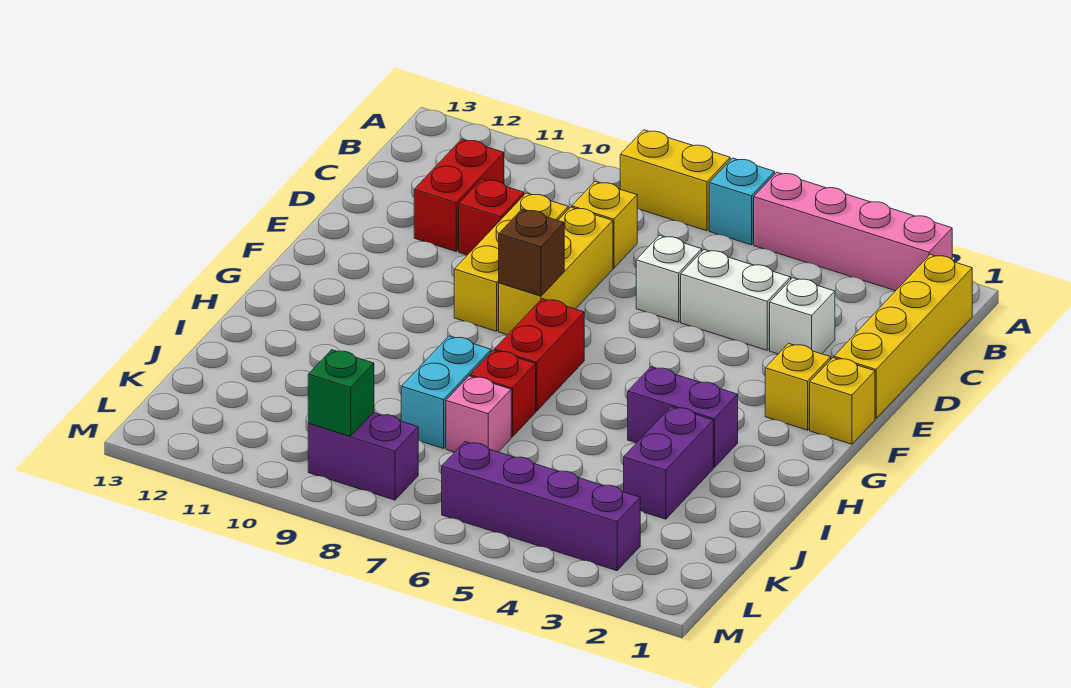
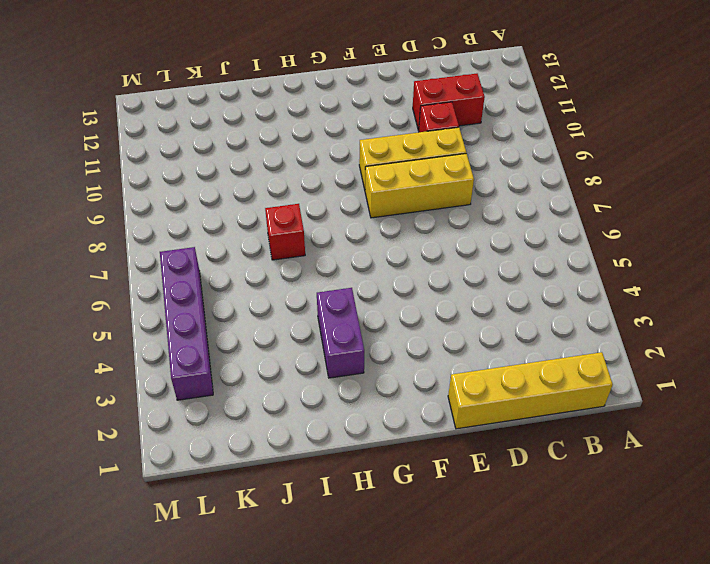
none -> pink brick A2:A5 level 1
none -> cyan brick A6 level 1
none -> yellow brick A7:A8 level 1

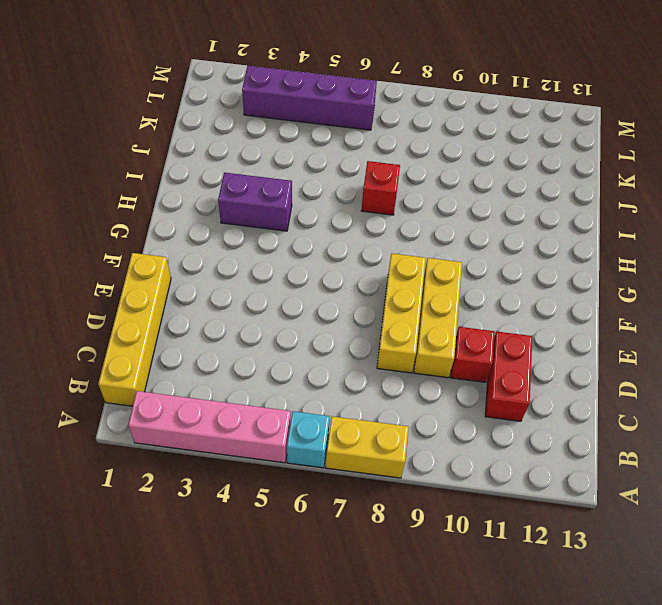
none -> yellow brick C8 level 1
none -> white brick D3 level 1
none -> white brick D4:D5 level 1

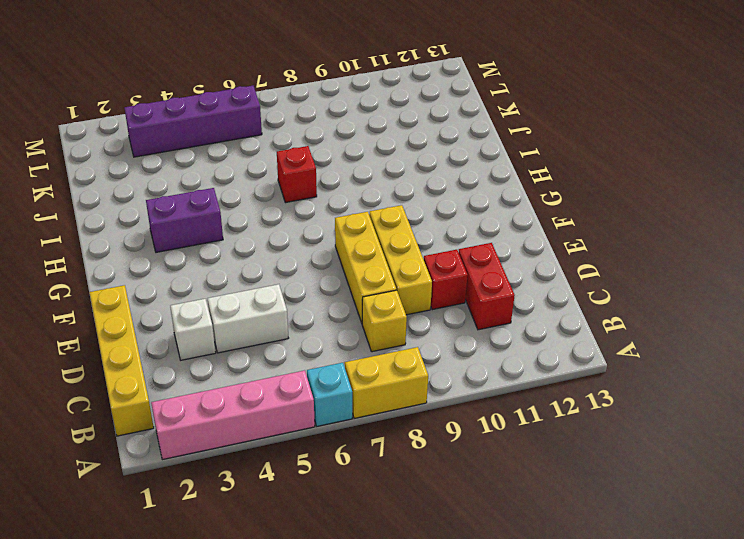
none -> white brick D6 level 1
none -> yellow brick F1 level 1
none -> yellow brick F2 level 1

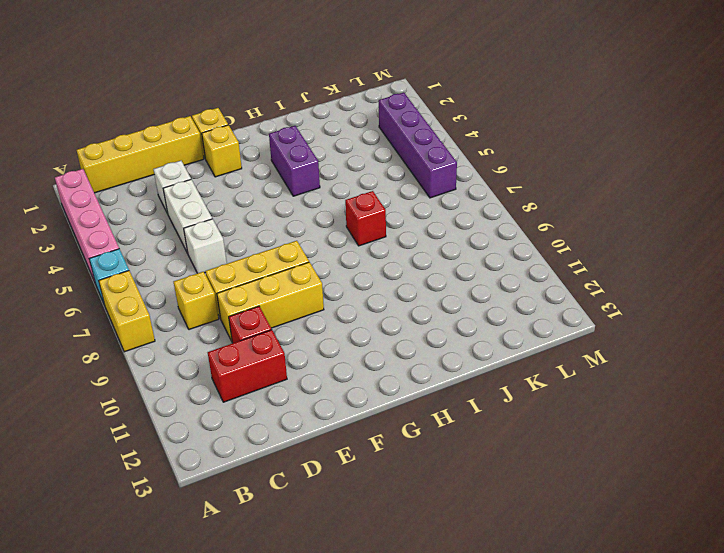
none -> red brick G7:H7 level 1
none -> purple brick I3:J3 level 1
none -> cyan brick I8:J8 level 1

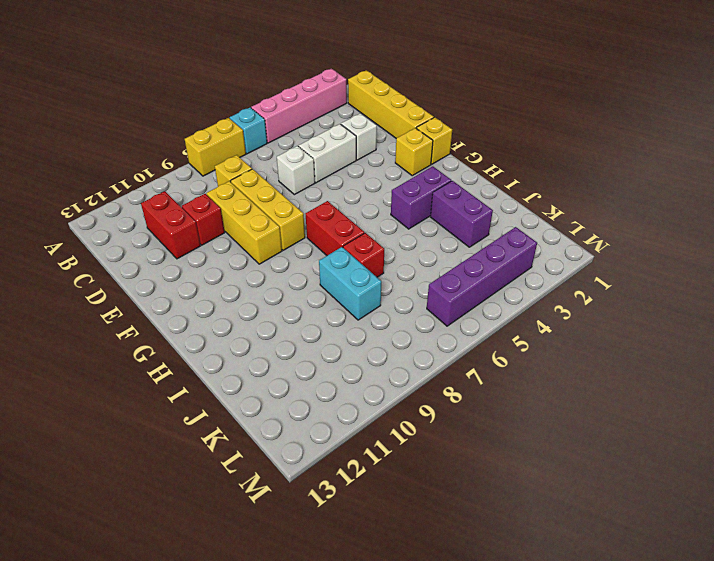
none -> pink brick J7 level 1
none -> purple brick L8:L9 level 1
none -> brown brick F8 level 2

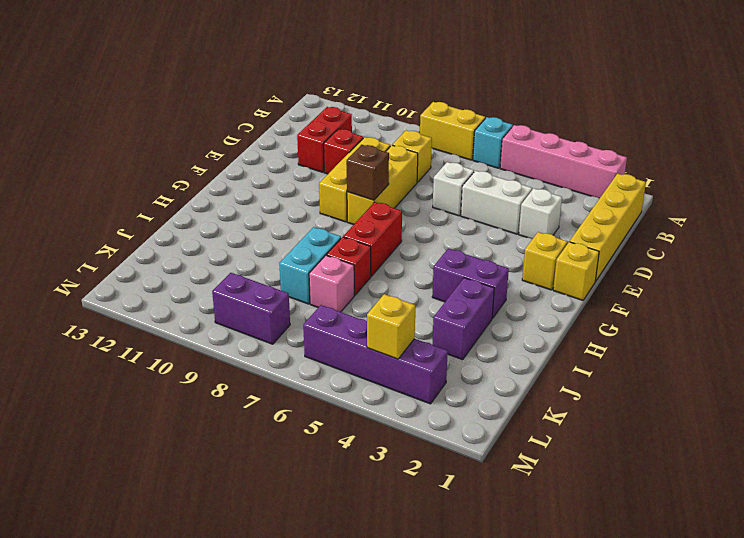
yellow brick L4 level 2 -> none
none -> green brick L9 level 2

